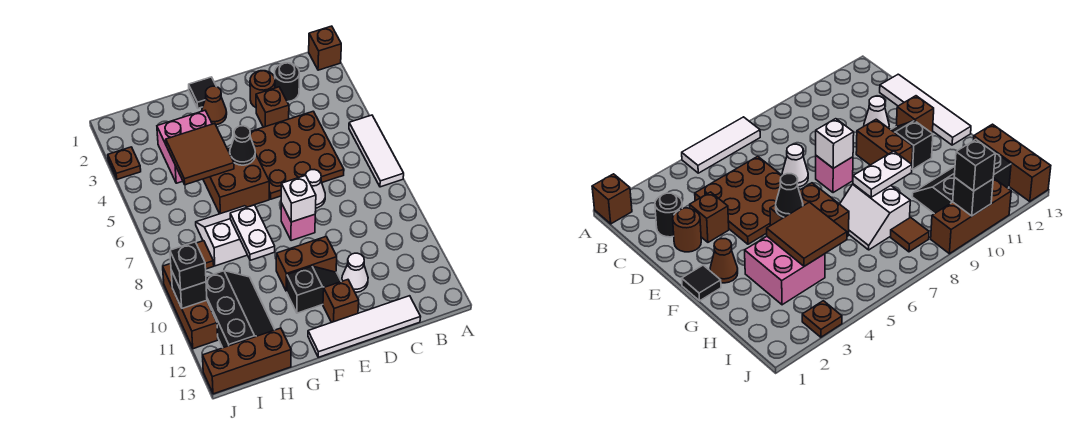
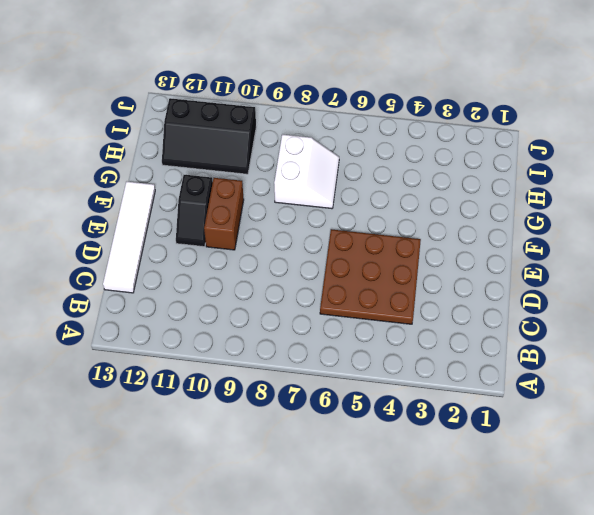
none -> brown brick A1 level 1
none -> white tile A5:A7 level 1
none -> black round brick C2 level 1

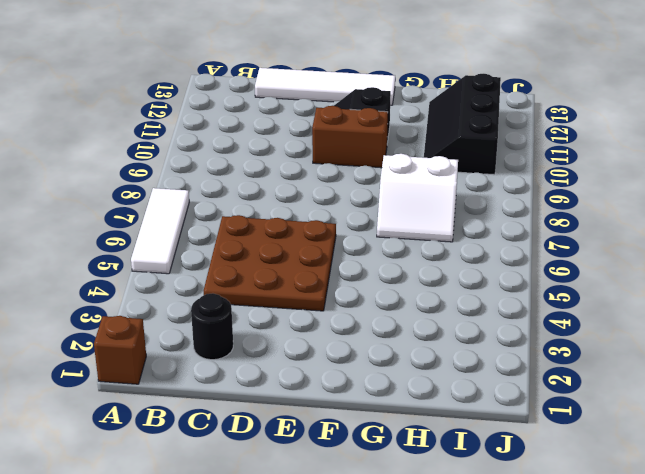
none -> brown round brick D2 level 1
none -> brown brick D3 level 1
none -> white cone D7 level 1

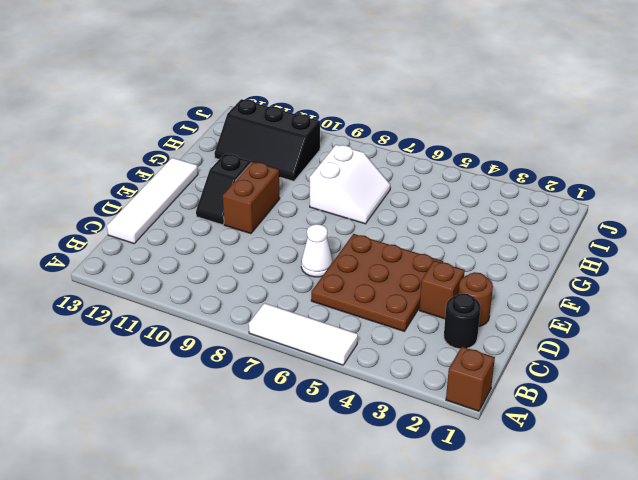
none -> white cone D11 level 1
none -> pink brick E8 level 1
none -> brown brick E12 level 1

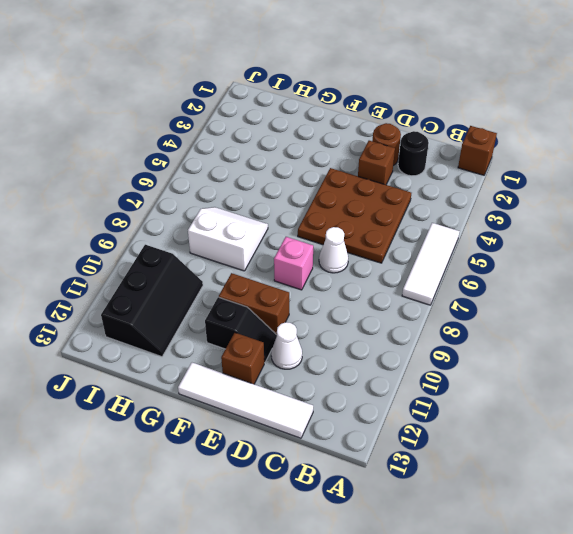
none -> black tile F1 level 1
none -> brown cone F2 level 1
none -> brown brick F5:G6 level 1

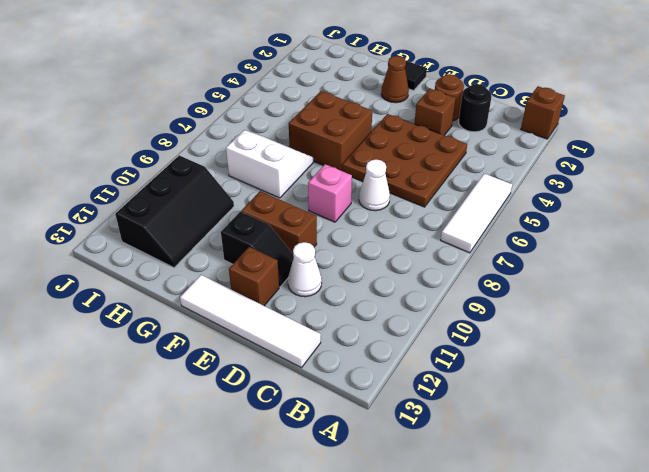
none -> pink brick G3:H4 level 1
none -> brown brick H13:J13 level 1
none -> brown tile I8 level 1

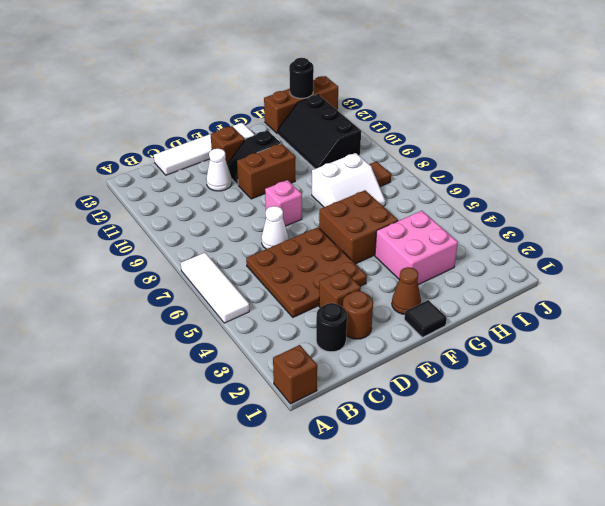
black round brick I13 level 2 -> none
none -> brown plate J3 level 1
none -> brown brick J9:J11 level 1
none -> white brick E8 level 2

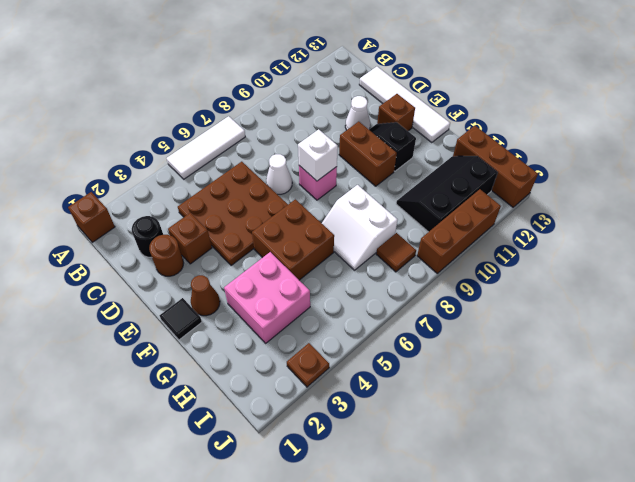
none -> black cone F5 level 2
none -> brown tile G4:H5 level 2
none -> white plate G8:G9 level 2

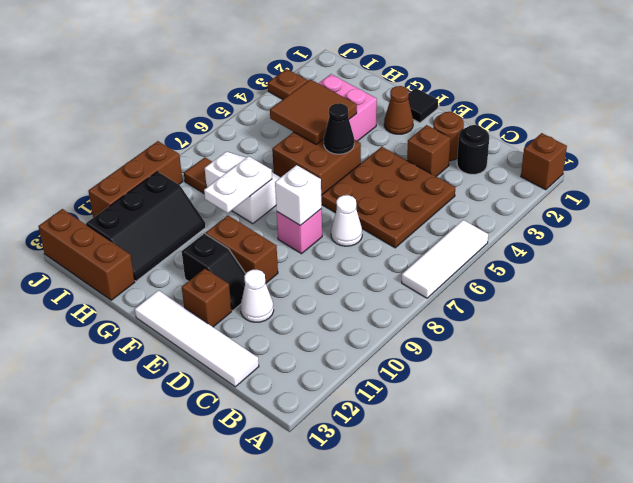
none -> black brick J10 level 2
none -> black brick J10 level 3

